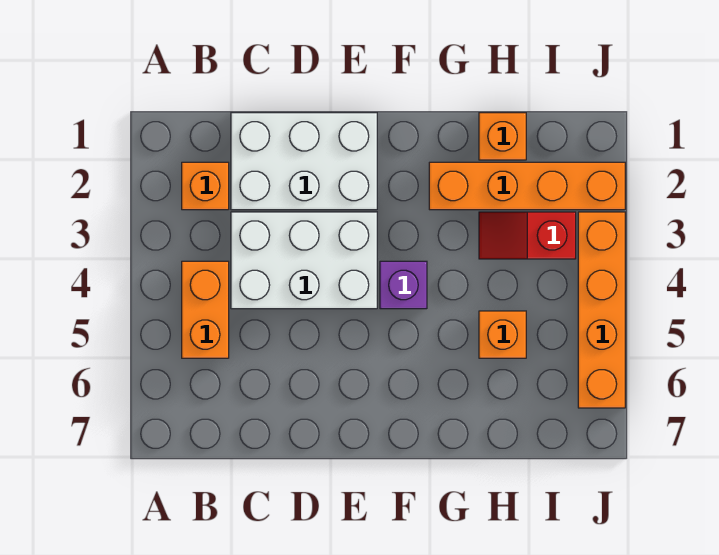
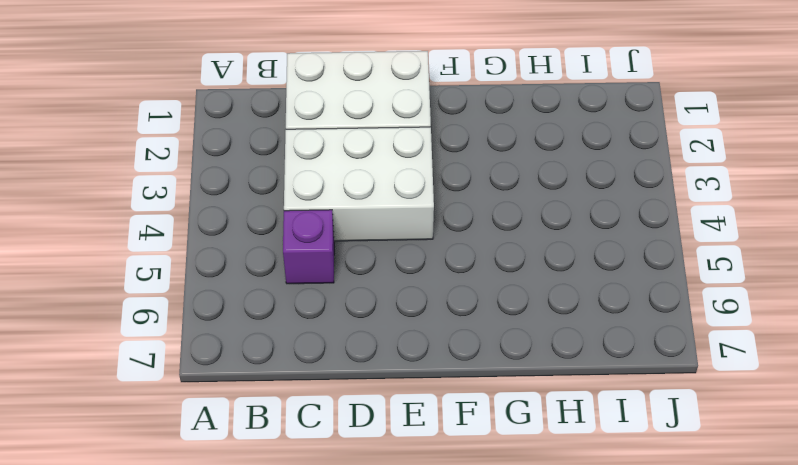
purple brick C5 level 1 -> purple brick F4 level 1
none -> orange brick B2 level 1
none -> orange brick B4:B5 level 1

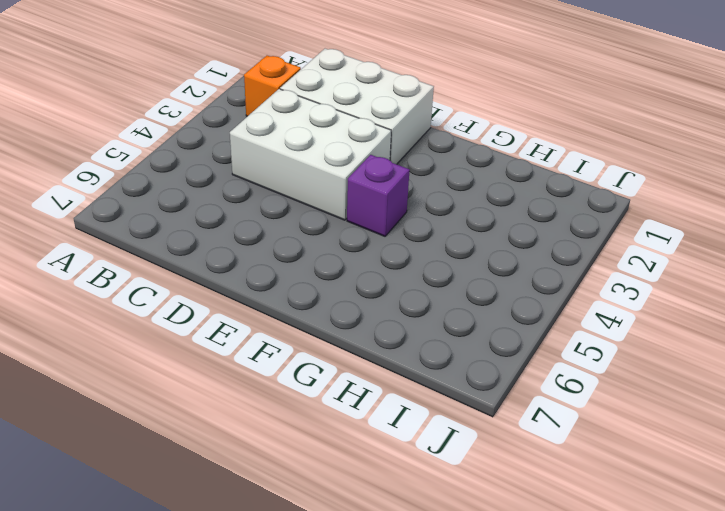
none -> orange brick B4:B5 level 1
none -> orange brick G2:J2 level 1

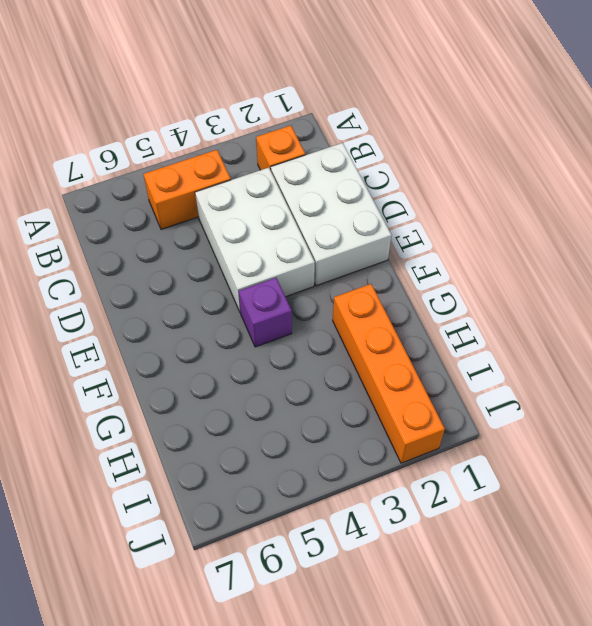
none -> orange brick H1 level 1
none -> red slope H3:I3 level 1 top I

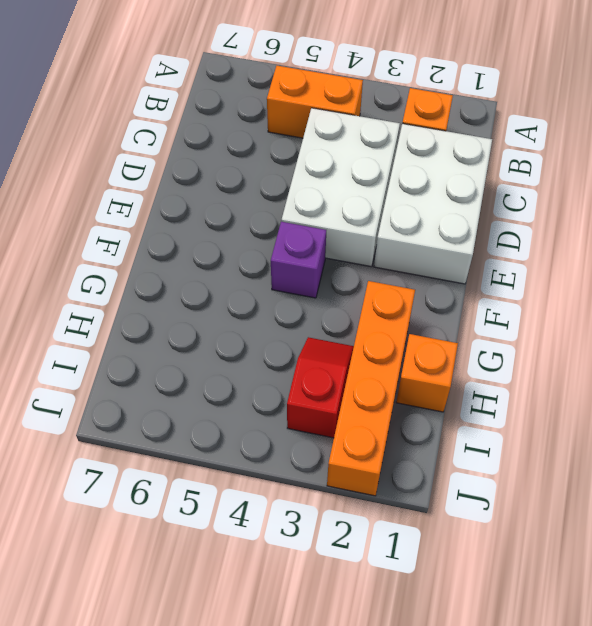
none -> orange brick H5 level 1
none -> orange brick J3:J6 level 1

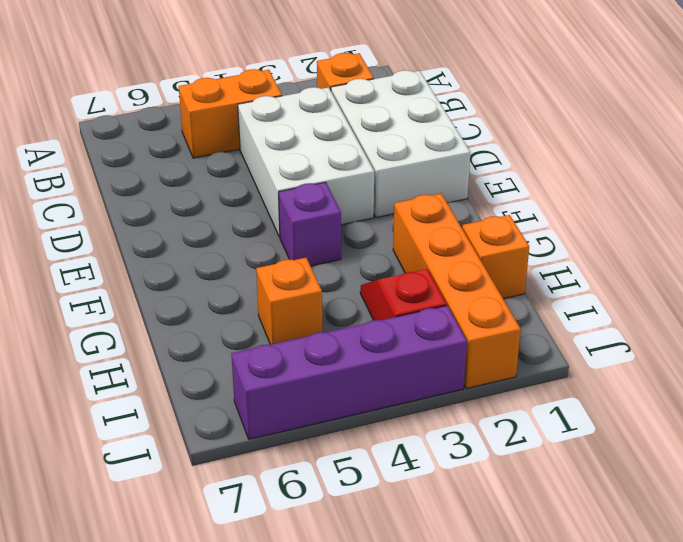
purple brick J3:J6 level 1 -> orange brick J3:J6 level 1

